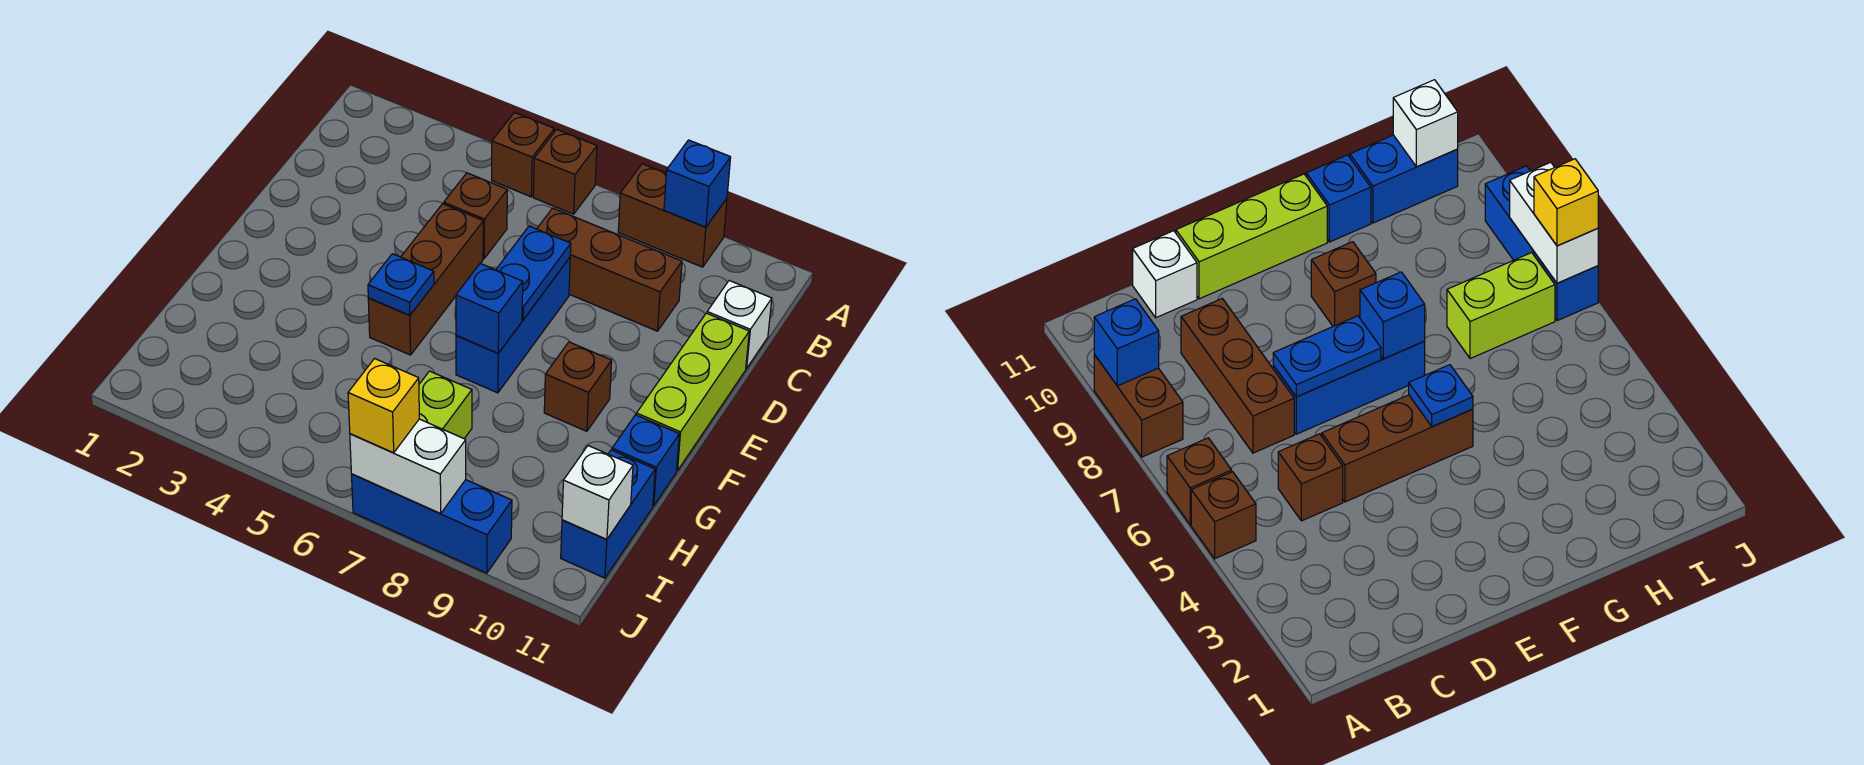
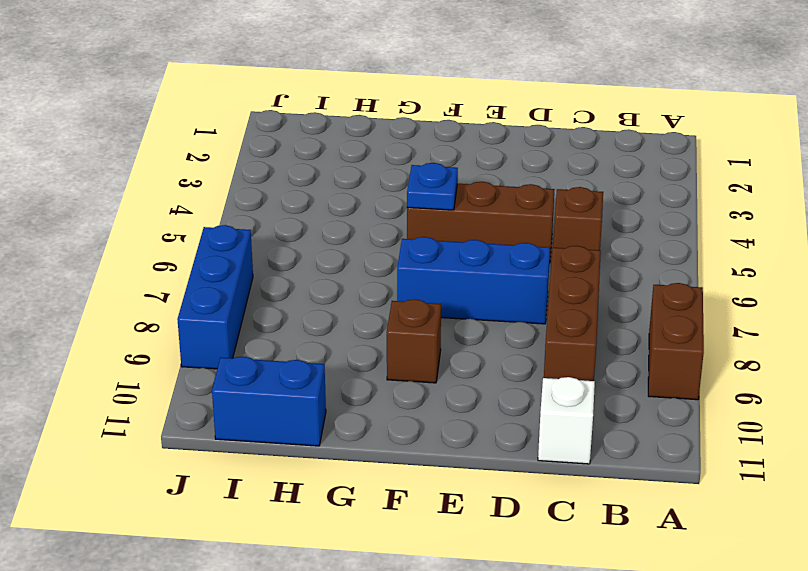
none -> brown brick A5 level 1
none -> brown brick A6 level 1
none -> lime brick D11:F11 level 1

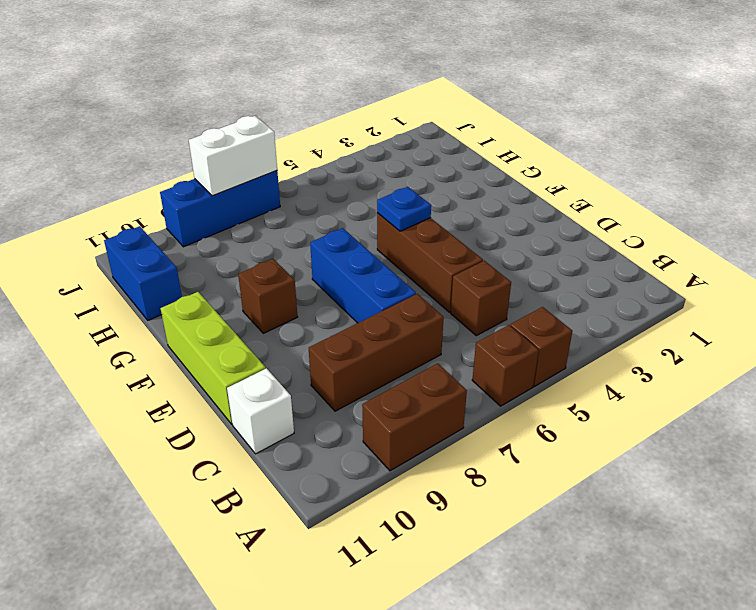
none -> blue brick G11 level 1
none -> lime brick H7:I7 level 1
none -> blue brick A9 level 2

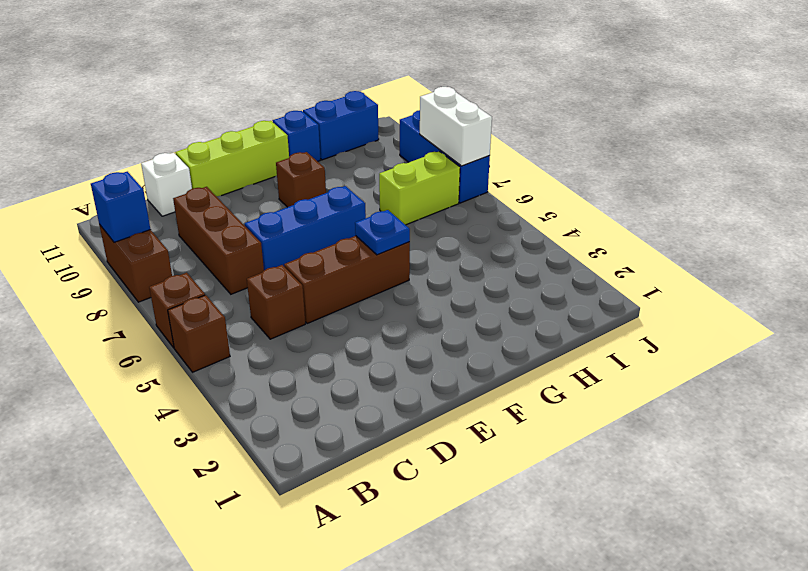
none -> blue plate D7:E7 level 2
none -> blue brick F7 level 2
none -> white brick I11 level 2

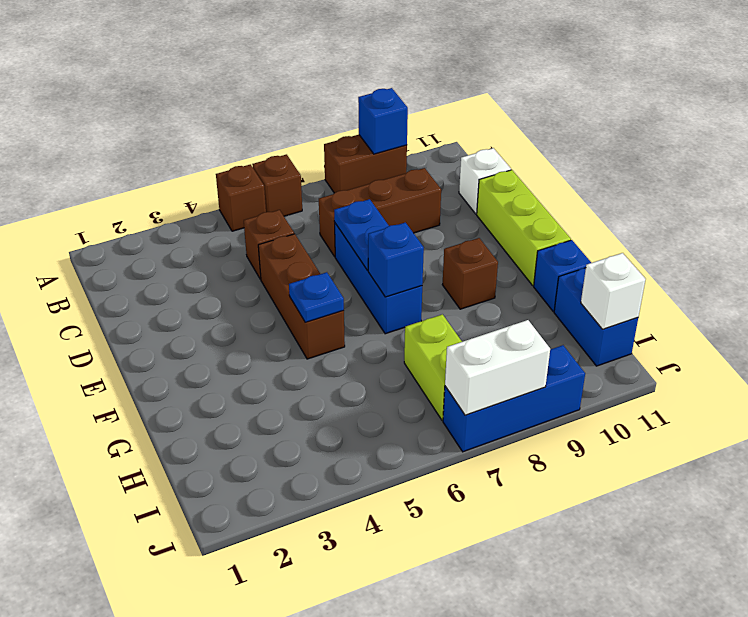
none -> yellow brick J7 level 3

